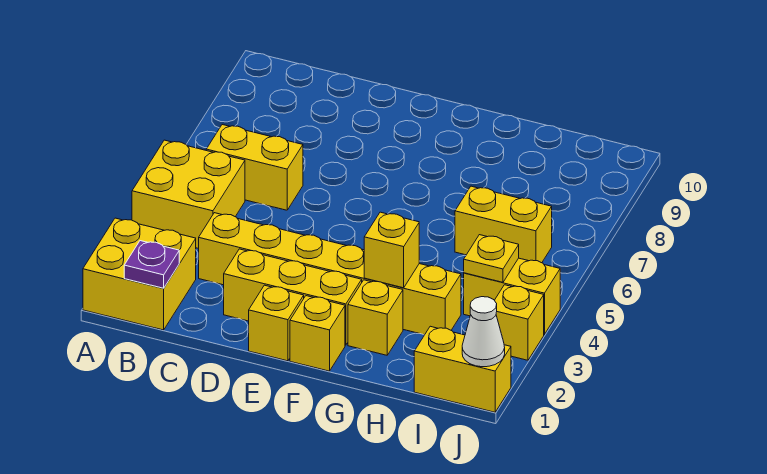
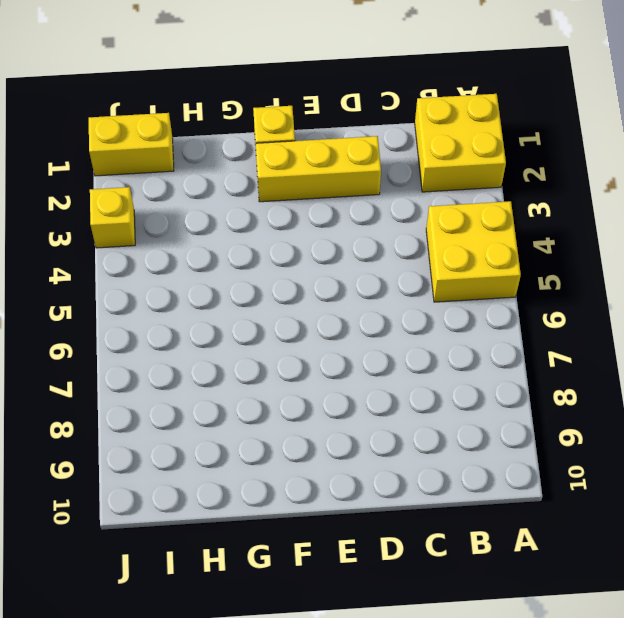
none -> yellow brick B6:C6 level 1
none -> yellow brick C3:H3 level 1
none -> yellow brick E1 level 1

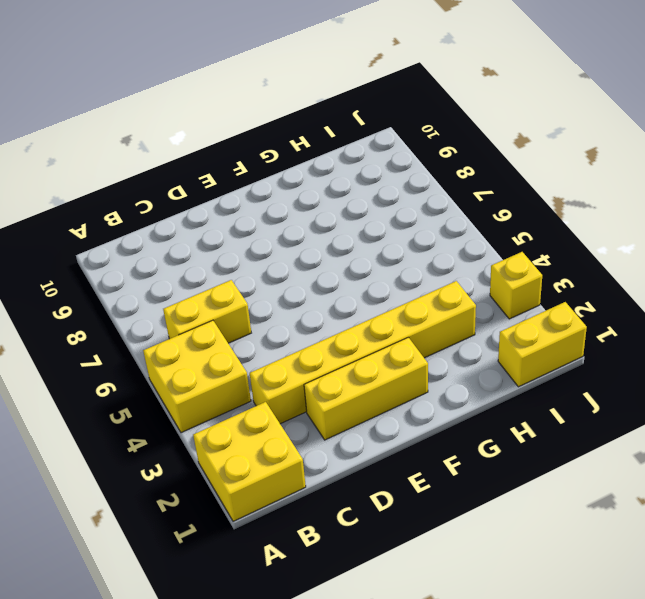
none -> yellow brick E1 level 1
none -> yellow brick F1 level 1
none -> yellow brick G2 level 1

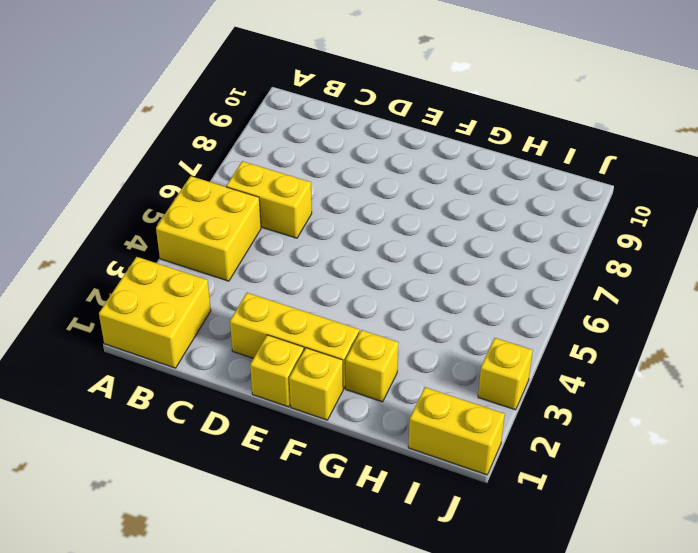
none -> yellow brick C3:H3 level 1
none -> yellow brick H6:I6 level 1
none -> yellow brick I4:J4 level 1

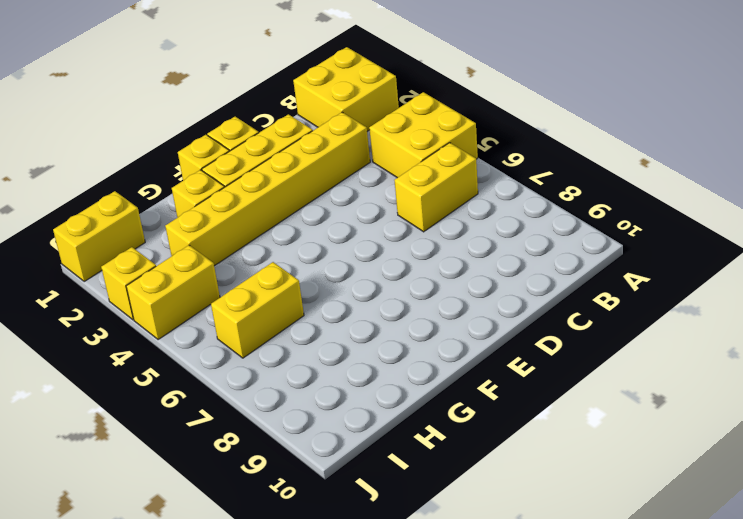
none -> purple plate B1 level 2
none -> yellow brick G3 level 2
none -> yellow plate I4 level 2

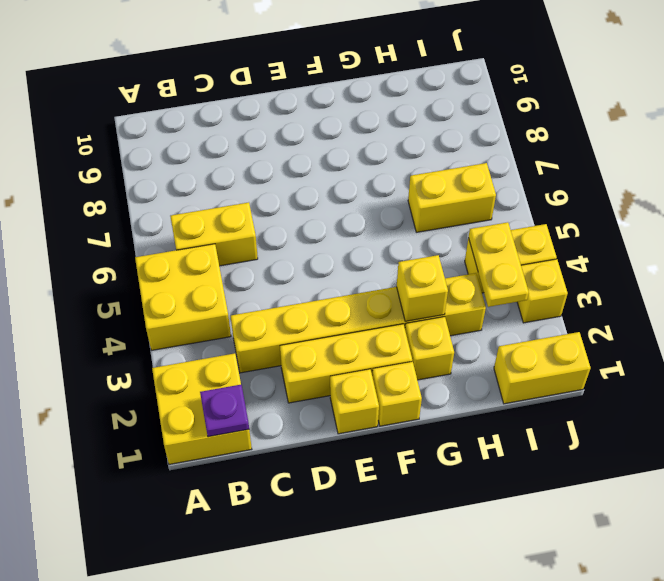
yellow plate I3:I4 level 2 -> yellow plate I4 level 2
none -> white cone J1 level 2

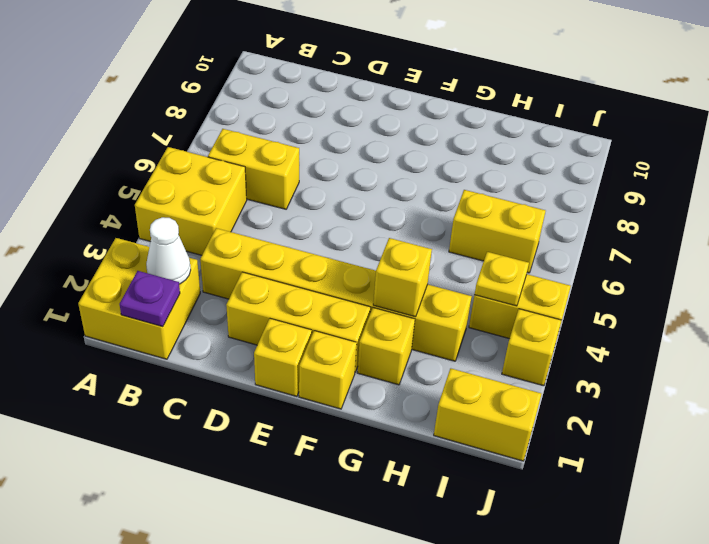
white cone B2 level 2 -> white cone J1 level 2

